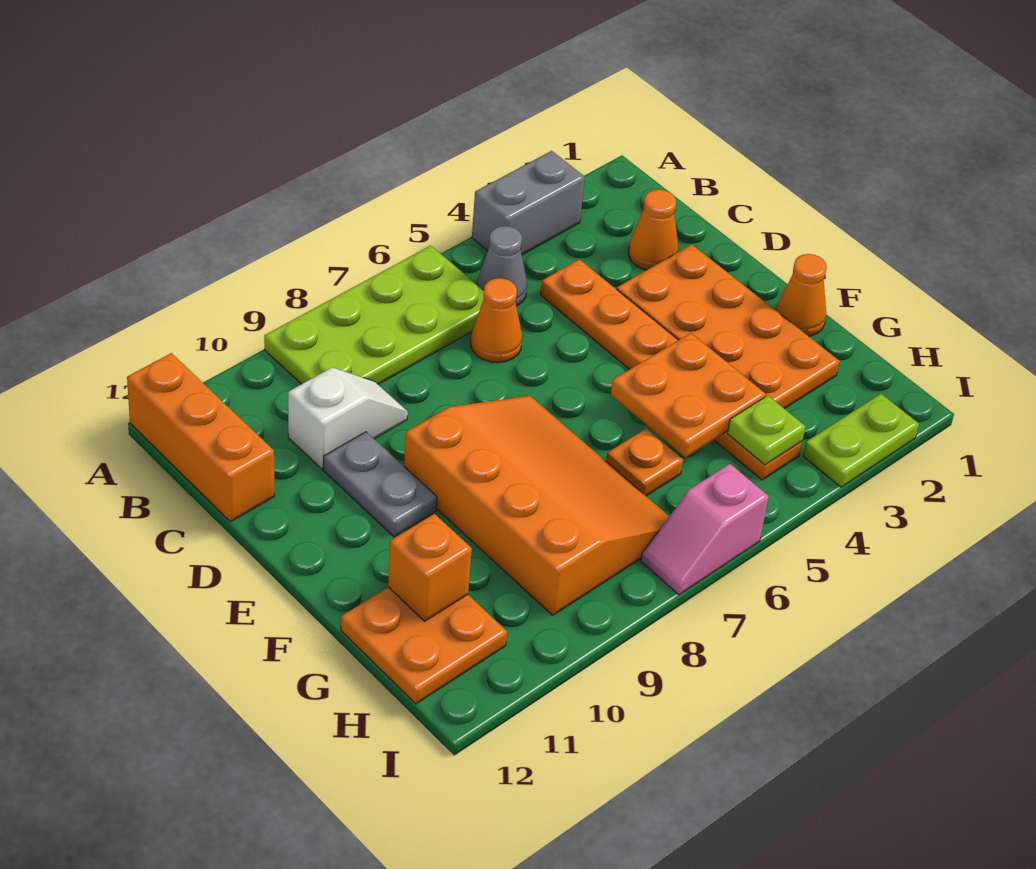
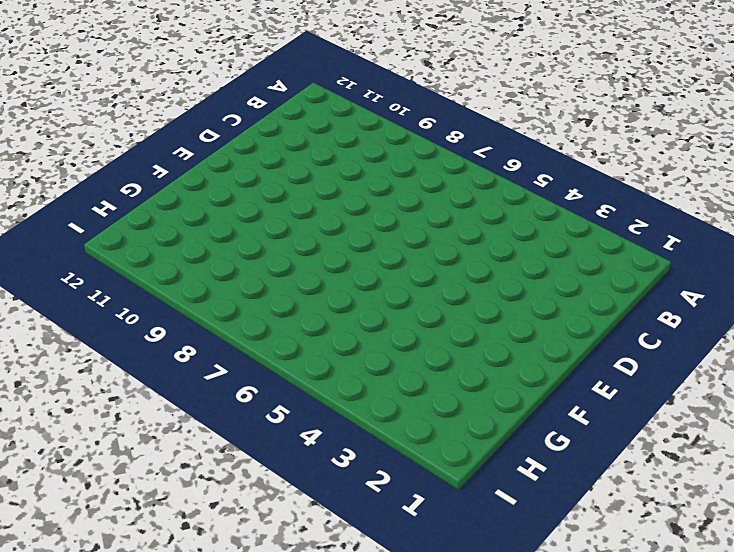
none -> grey brick A3:A4 level 1
none -> lime plate A6:B9 level 1
none -> orange brick A12:C12 level 1

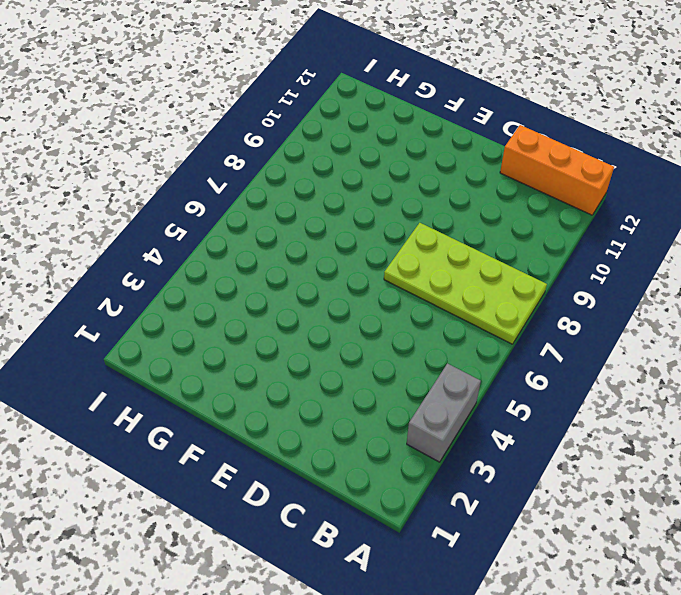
lime plate A7:D8 level 1 -> lime plate A6:B9 level 1
none -> grey cone B5 level 1
none -> orange cone C2 level 1
none -> orange plate C4:H4 level 1

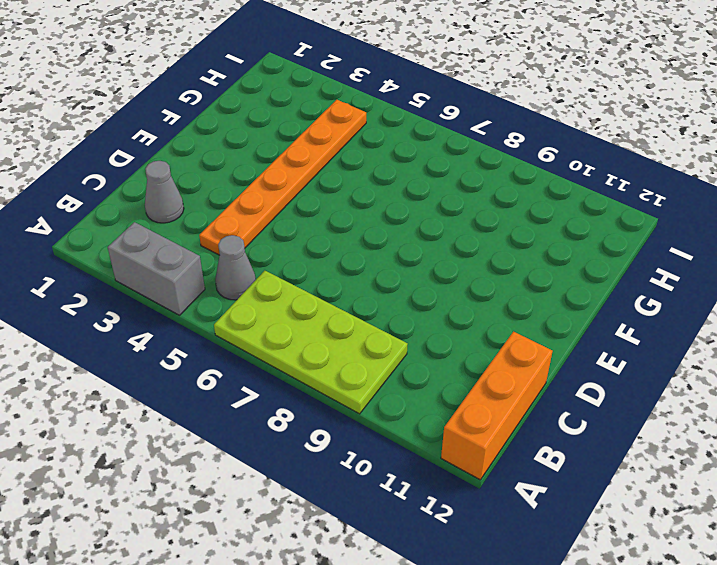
grey cone C2 level 1 -> orange cone C2 level 1
none -> orange cone C6 level 1
none -> white slope C9:C10 level 1 top 10
none -> orange plate D2:G3 level 1

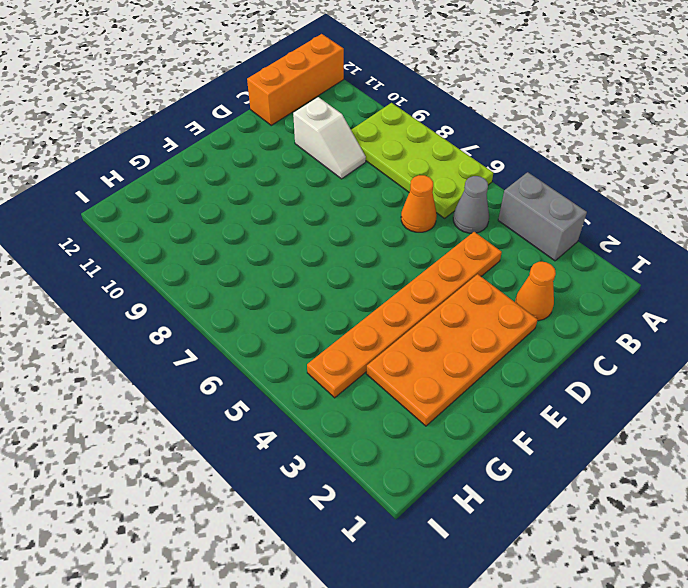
none -> grey plate D10:E10 level 1
none -> orange slope E7:H9 level 1 top 9
none -> orange cone F1 level 1

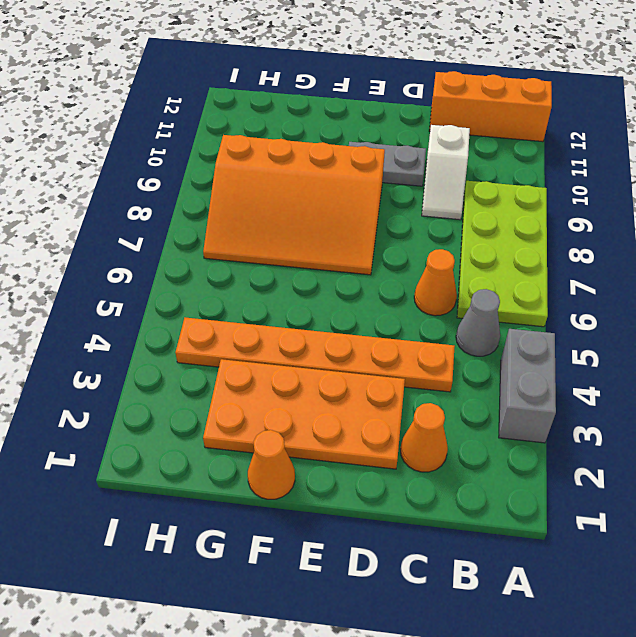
none -> orange plate G6 level 1
none -> orange plate G11:H12 level 1
none -> lime plate I2:I3 level 1

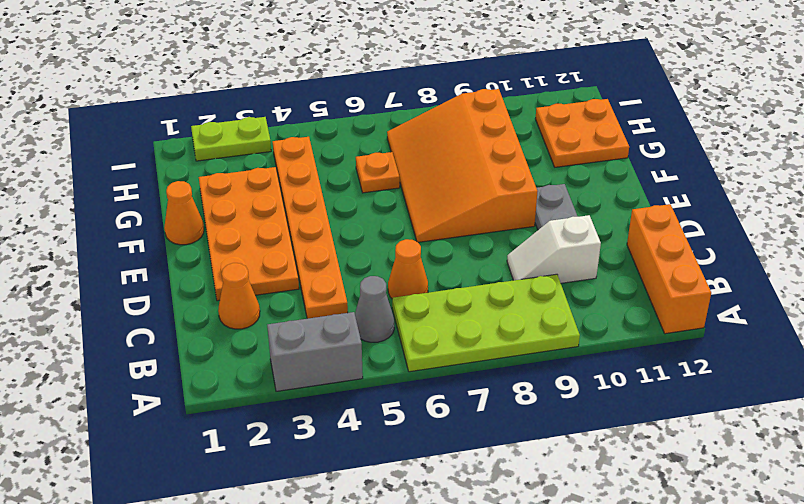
none -> pink slope I6:I7 level 1 top 6
none -> orange plate F4:G5 level 2
none -> orange brick G11 level 2

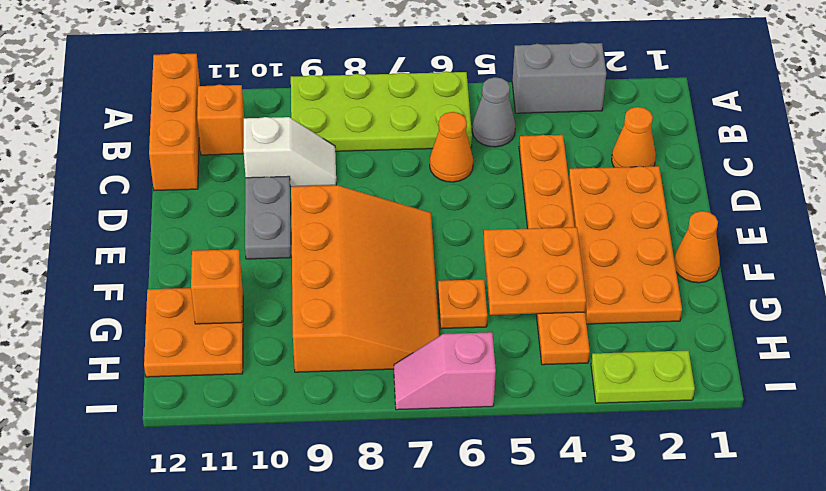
orange brick B11 level 1 -> none
none -> lime plate H4 level 2

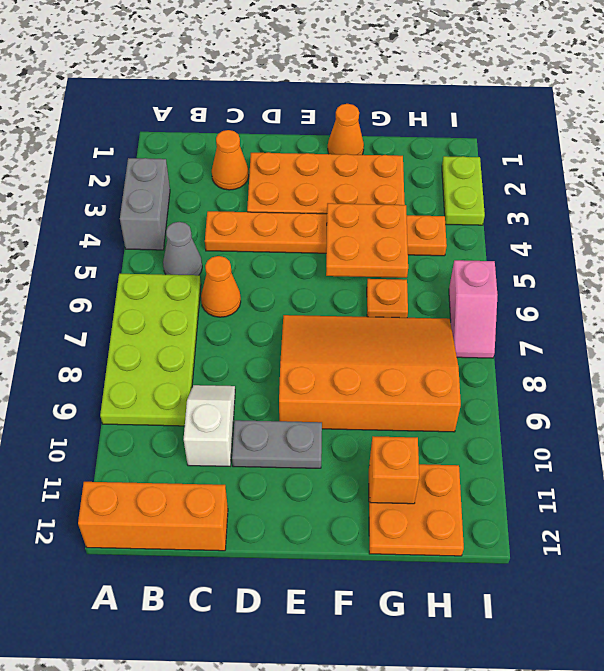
none -> lime plate H4 level 2

